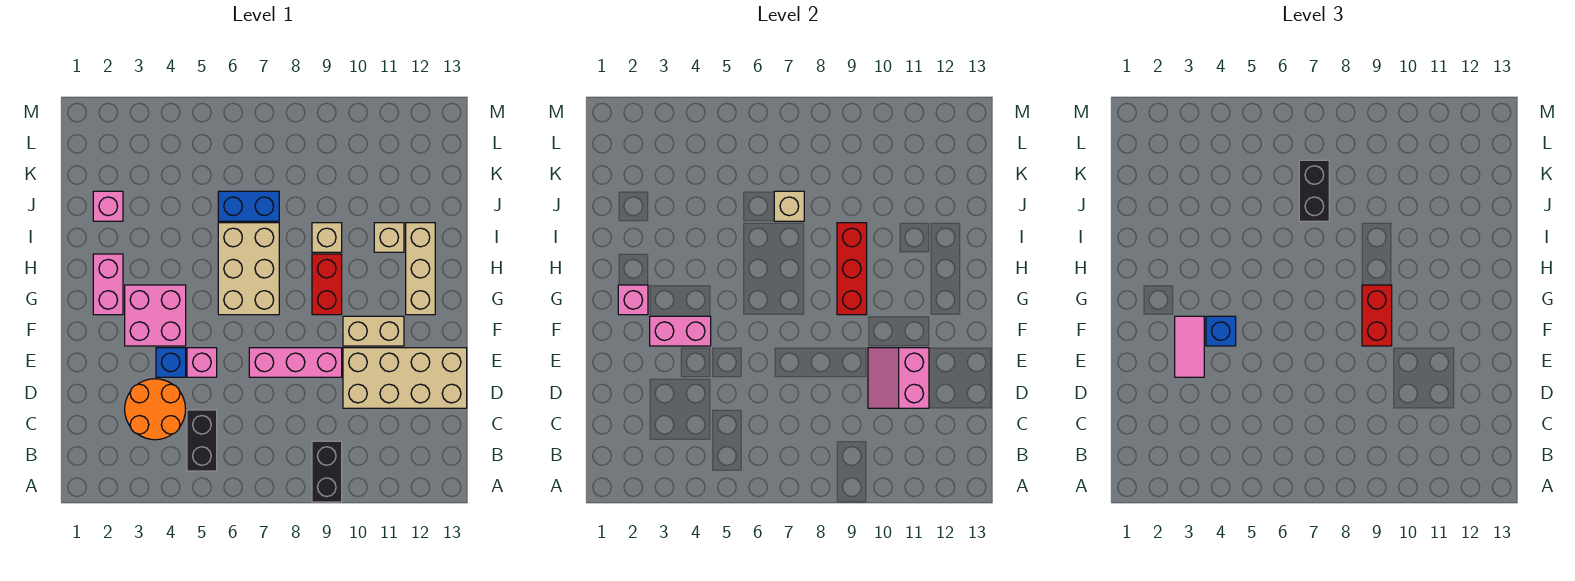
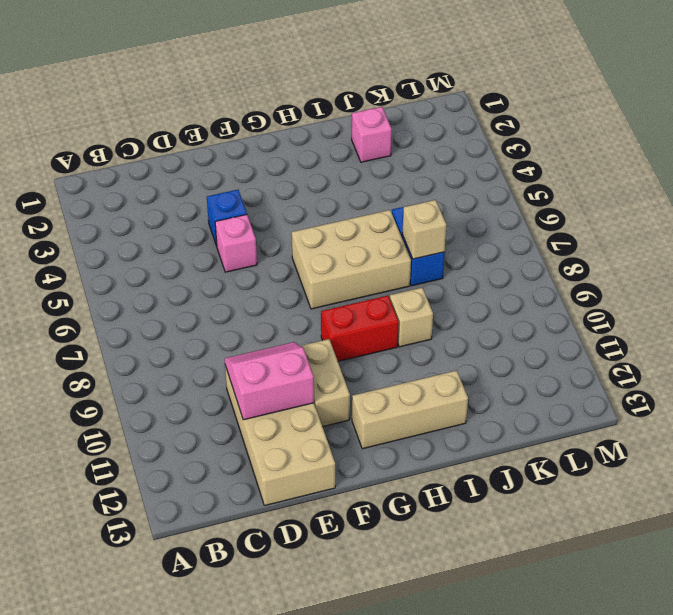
none -> black brick A9:B9 level 1
none -> black brick B5:C5 level 1
none -> orange round brick C3:D4 level 1

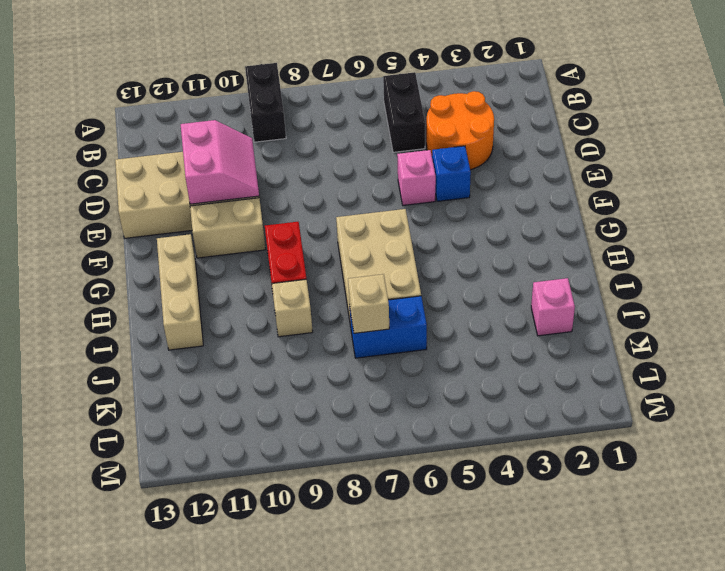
none -> pink brick E7:E9 level 1
none -> pink brick F3:G4 level 1
none -> pink brick G2:H2 level 1

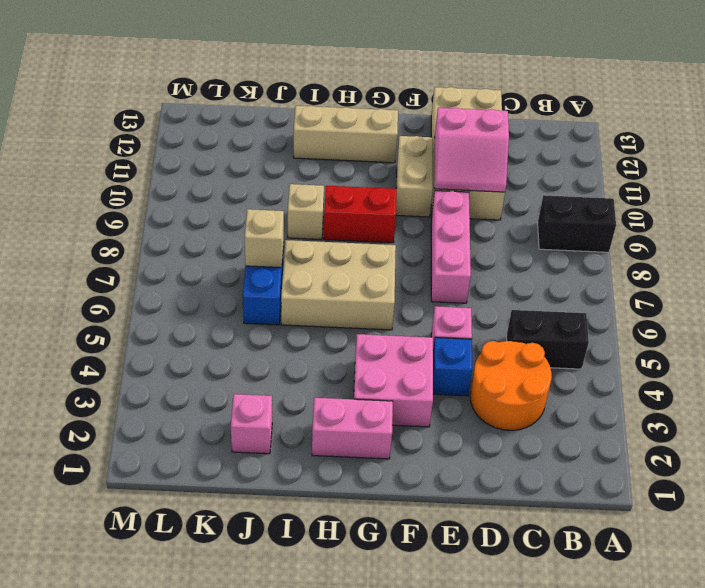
none -> tan brick I11 level 1
none -> pink brick F3:F4 level 2
none -> pink brick G2 level 2

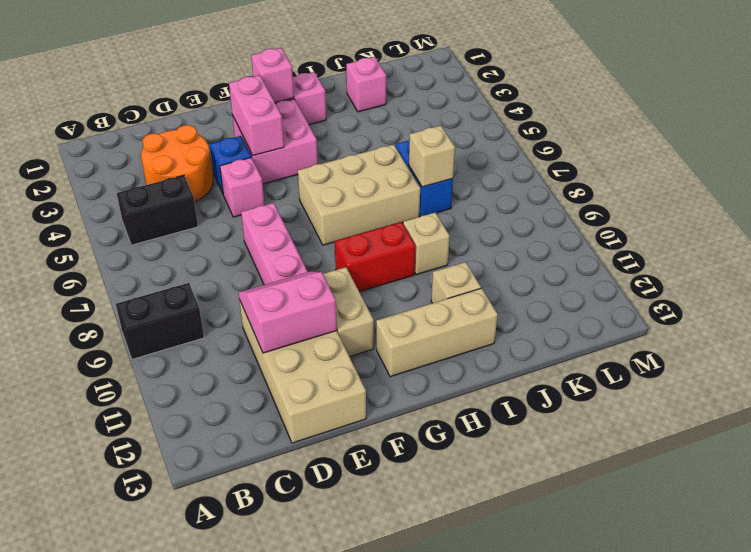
none -> red brick G9:I9 level 2
none -> pink tile E3:F3 level 3
none -> blue brick F4 level 3

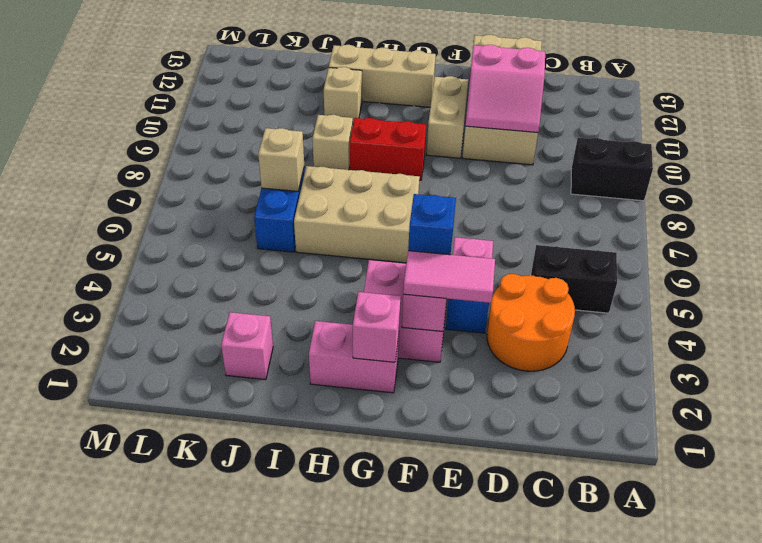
none -> pink brick E7:E9 level 1
none -> red brick G9:I9 level 2
none -> red brick F9:G9 level 3

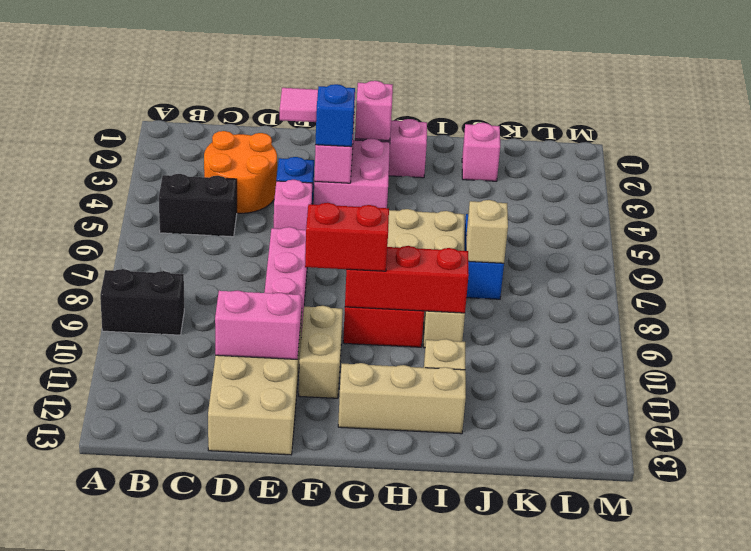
none -> black brick J7:K7 level 3

